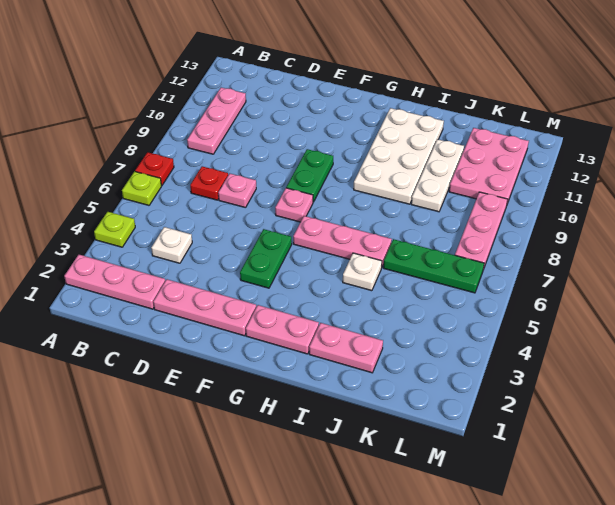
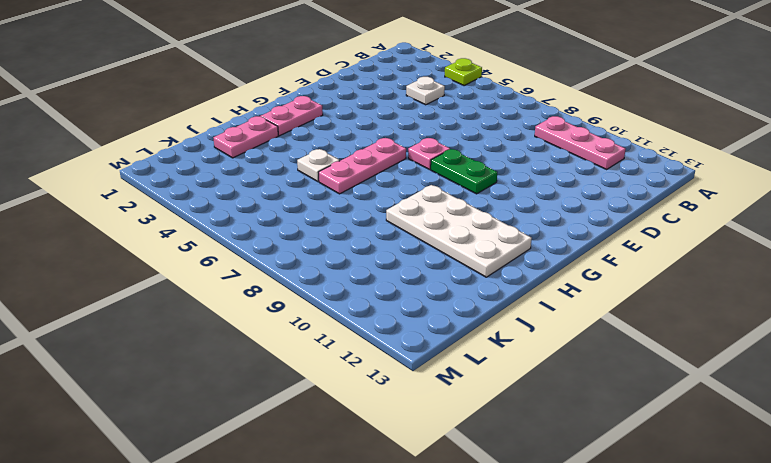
none -> pink plate A2:C2 level 1
none -> lime plate A6 level 1
none -> red plate A7 level 1

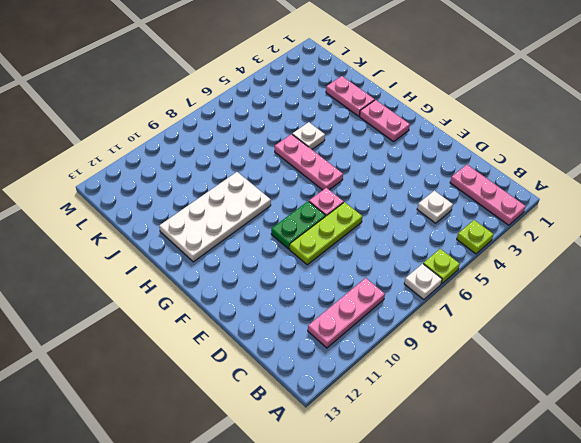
white plate A7 level 1 -> red plate A7 level 1
lime plate E7:E9 level 1 -> none
none -> red plate C7 level 1
none -> pink plate D2:F2 level 1
none -> pink plate D7 level 1

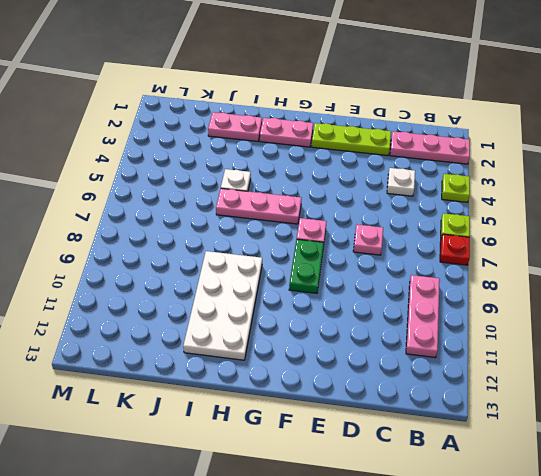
lime plate D2:F2 level 1 -> pink plate D2:F2 level 1
none -> red plate C7 level 1
none -> green plate F4:F5 level 1
none -> green plate J6:L6 level 1

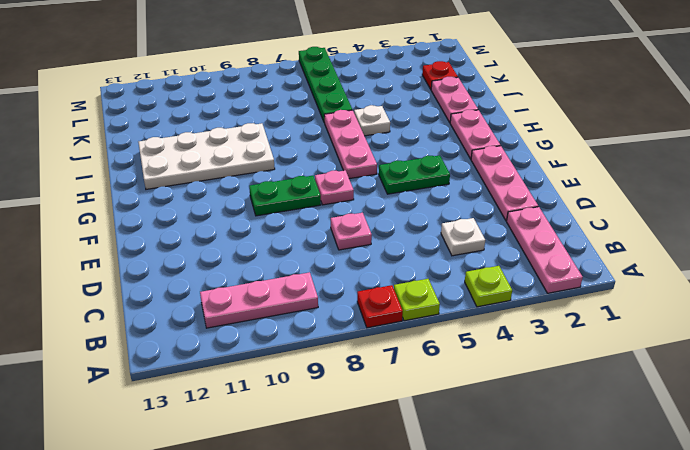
green plate J6:M6 level 1 -> green plate J6:L6 level 1
red plate K2 level 1 -> red plate C7 level 1
none -> white plate J9:J11 level 1
none -> pink plate K10:L12 level 1
none -> pink plate L7:L9 level 1

